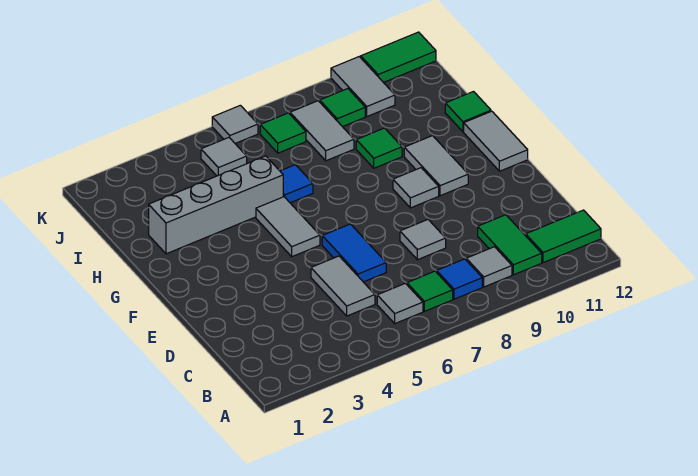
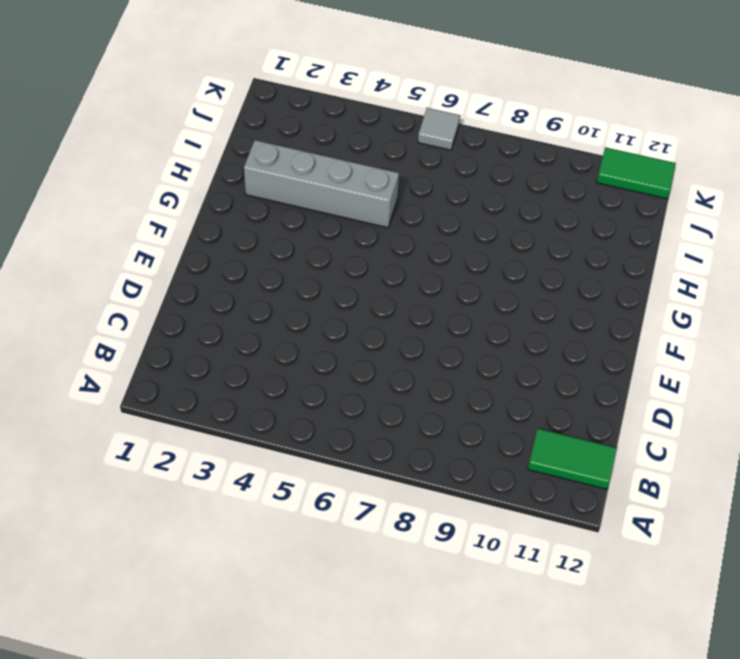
none -> grey tile B6 level 1
none -> green tile B7 level 1
none -> blue tile B8 level 1

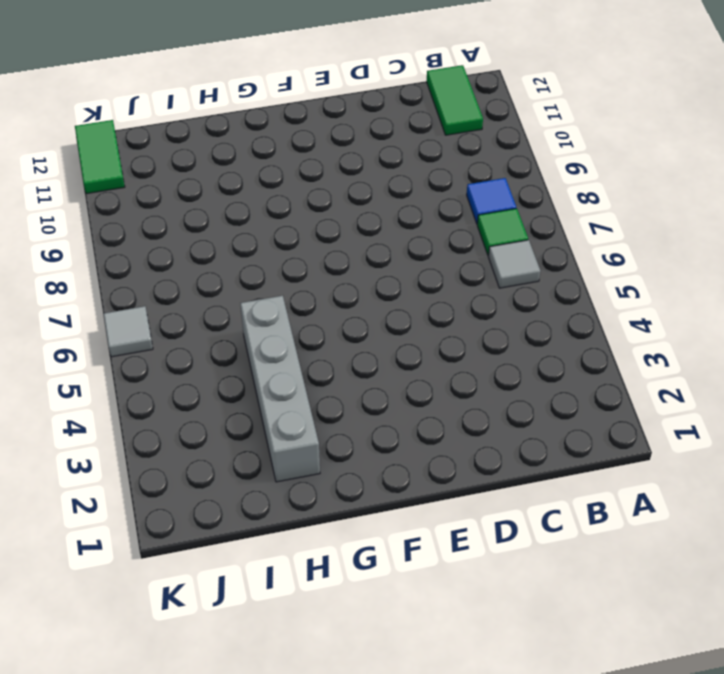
none -> grey tile B9 level 1
none -> green tile B10:C10 level 1
none -> grey tile C5:D5 level 1

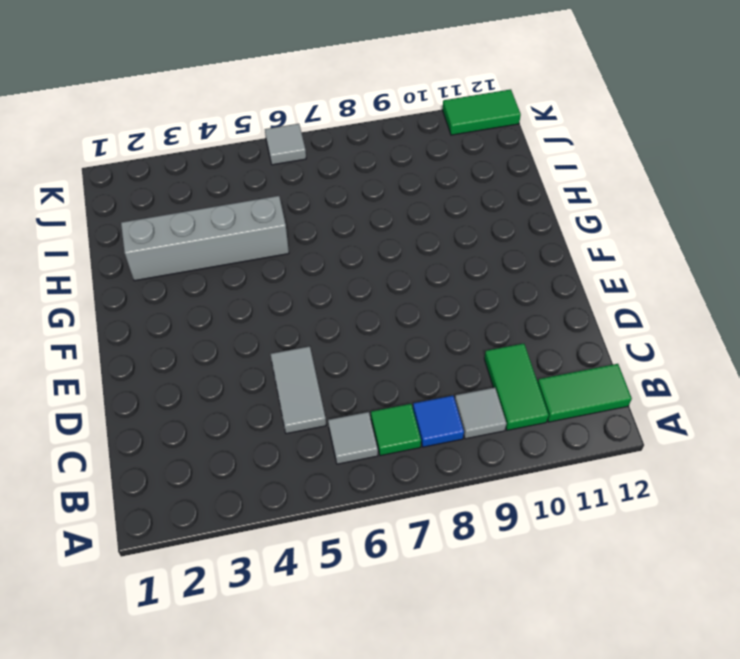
none -> blue tile D6:E6 level 1
none -> grey tile D8 level 1
none -> grey tile F5:G5 level 1

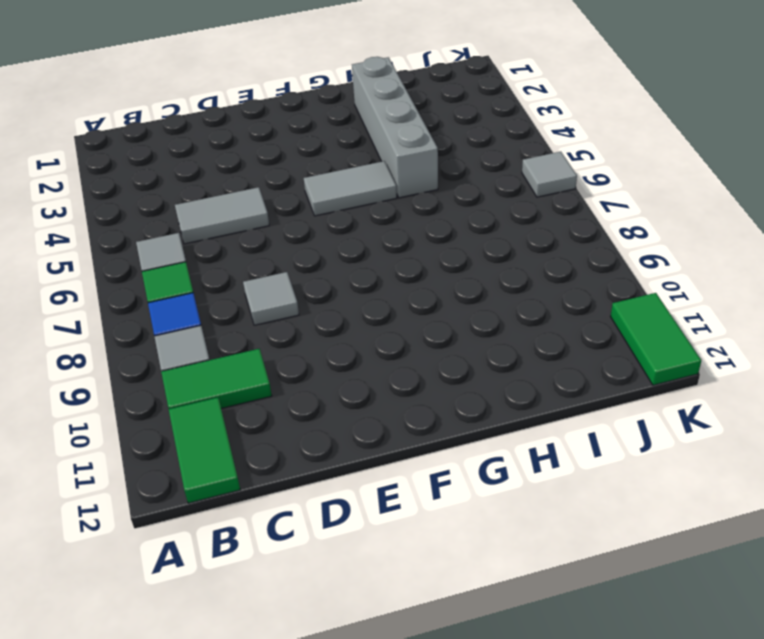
none -> blue tile D6:E6 level 1
none -> grey tile F9 level 1
none -> grey tile F10:G10 level 1

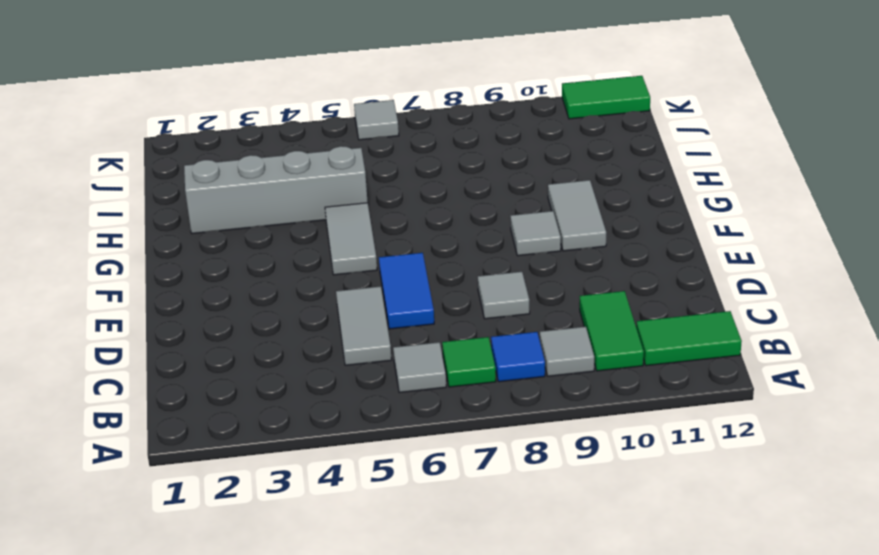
none -> grey tile F12:G12 level 1
none -> blue tile H6 level 1
none -> green tile H9 level 1

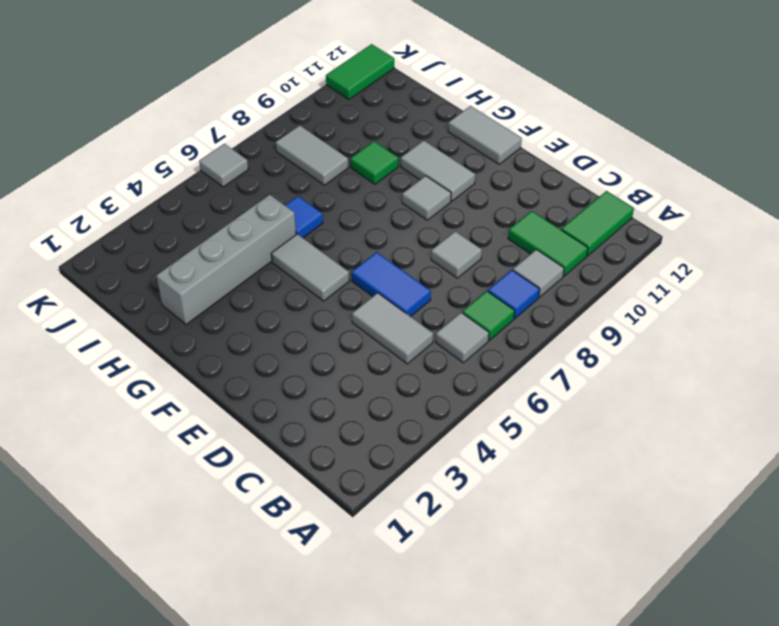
none -> green tile H12 level 1
none -> grey tile J5 level 1
none -> green tile J7 level 1

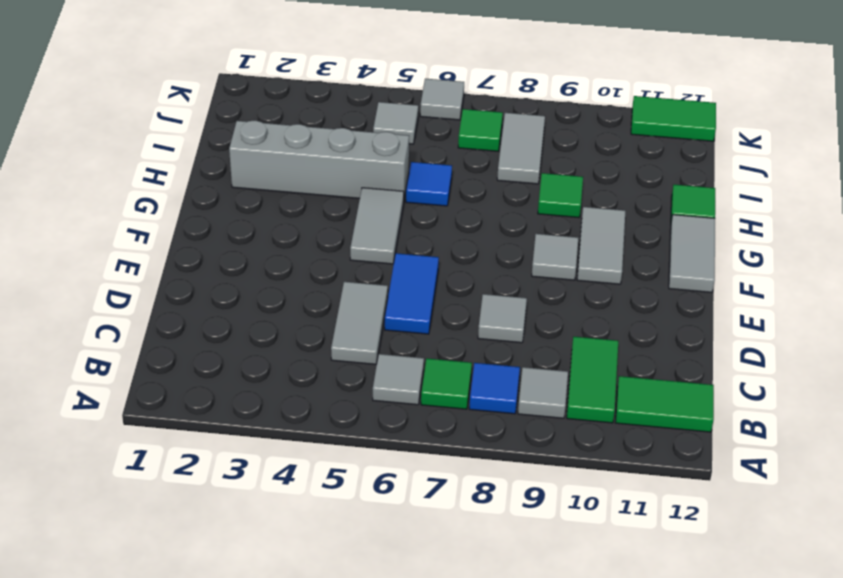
none -> green tile J9 level 1
none -> grey tile J10:K10 level 1

